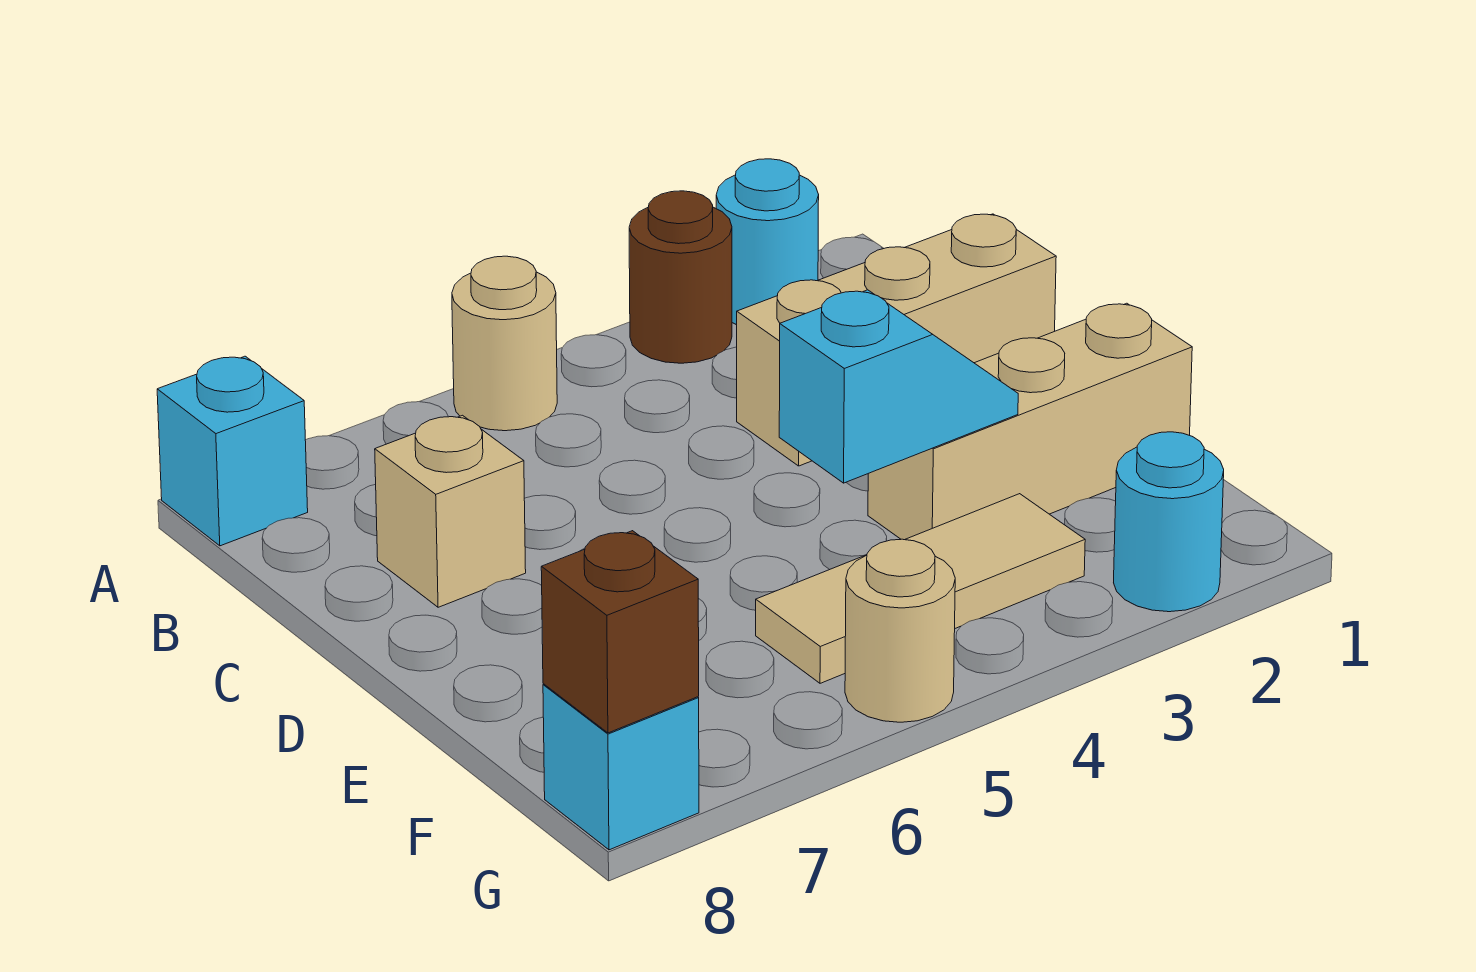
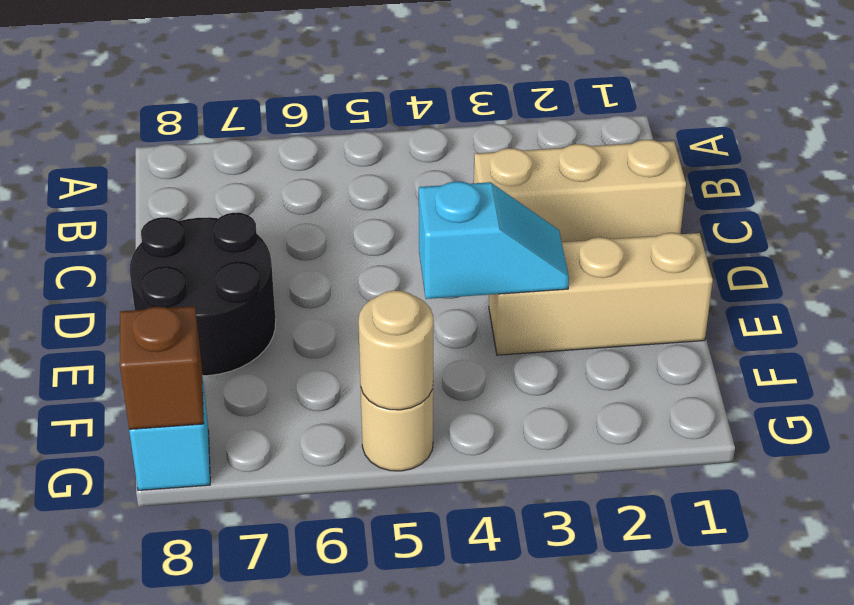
black round brick D7:E8 level 1 -> none
tan round brick G5 level 2 -> tan round brick A5 level 1
none -> cyan round brick A2 level 1
none -> brown round brick A3 level 1
none -> cyan brick A8 level 1

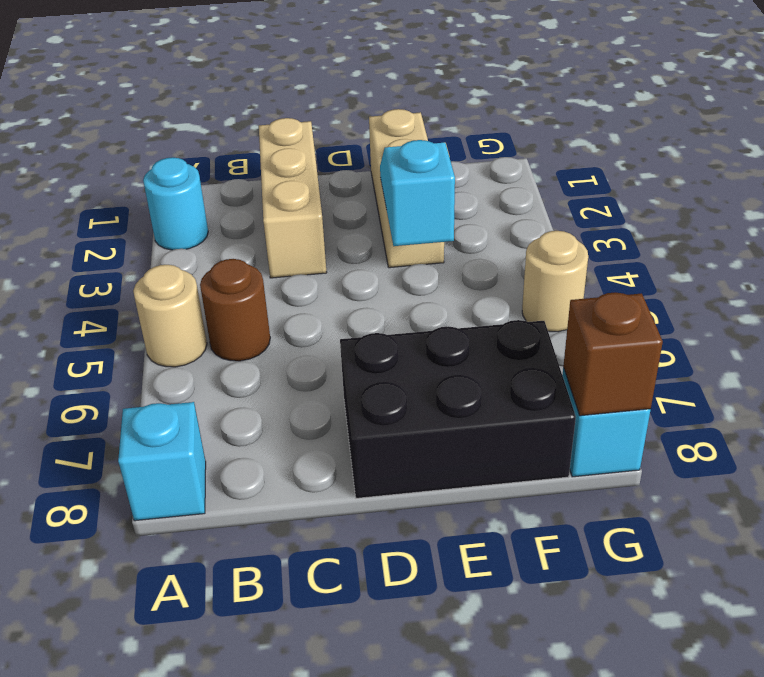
brown round brick B5 level 1 -> brown round brick A3 level 1
black brick D7:F8 level 1 -> none
none -> tan brick C7 level 1
none -> tan tile F3:F5 level 1
none -> cyan round brick G2 level 1

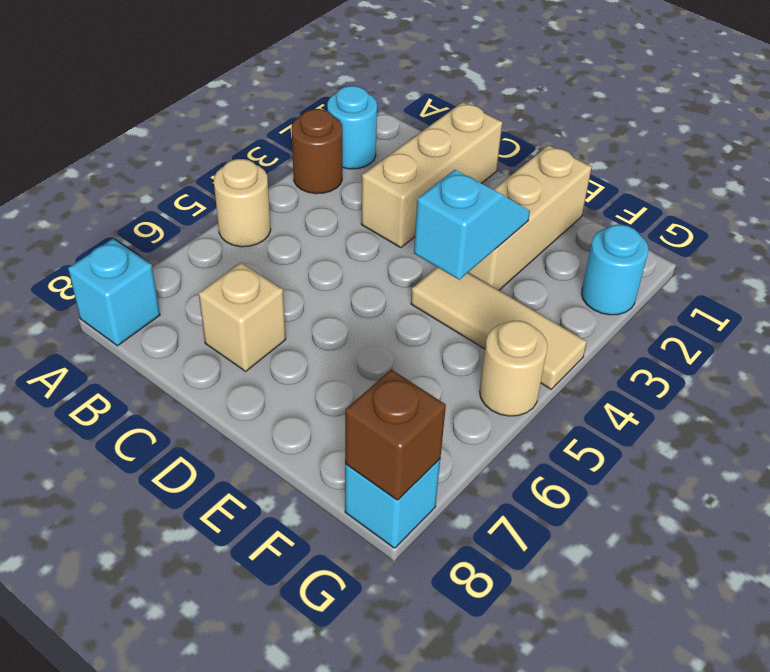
tan tile E4:G4 level 1 -> tan tile F3:F5 level 1

